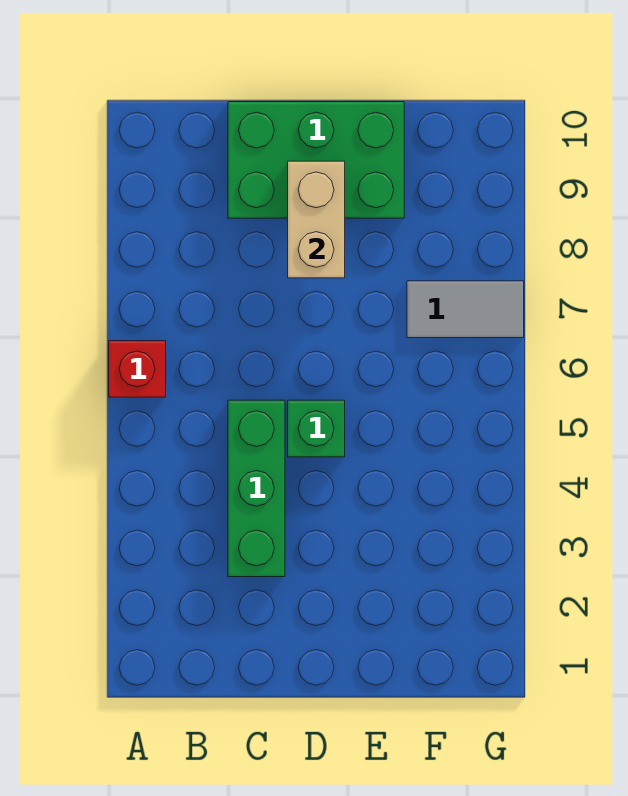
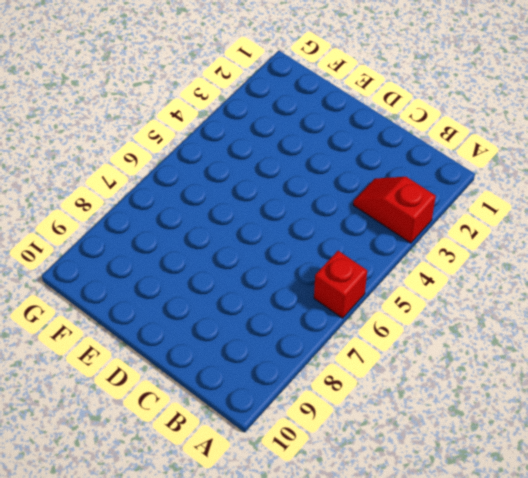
red slope A3:B3 level 1 top A -> none
none -> green brick C3:C5 level 1
none -> green brick C9:E10 level 1

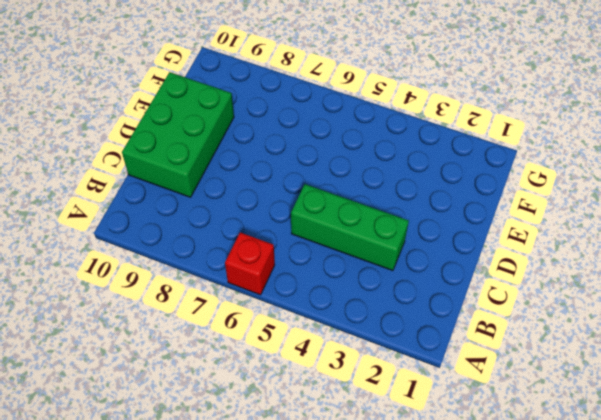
none -> green brick D5 level 1
none -> grey tile F7:G7 level 1

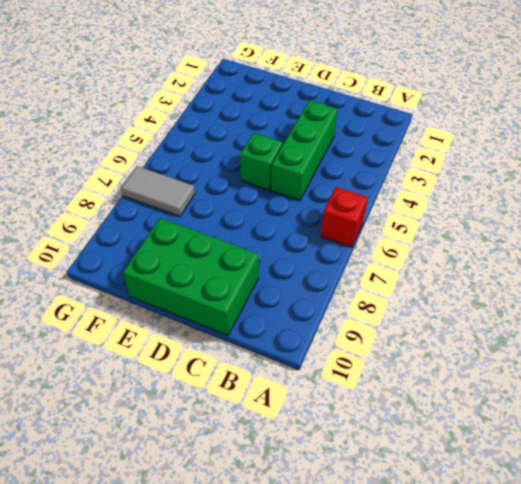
none -> tan brick D8:D9 level 2

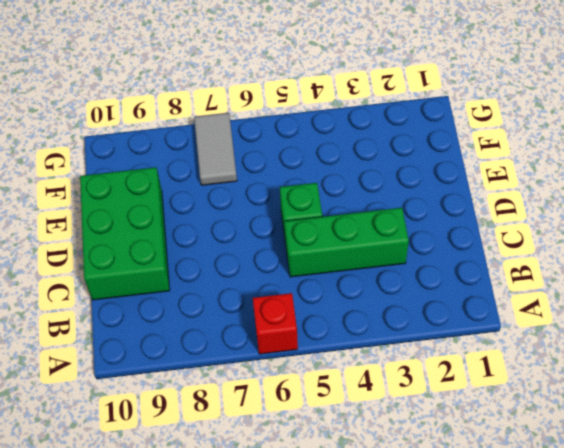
none -> tan brick D8:D9 level 2

